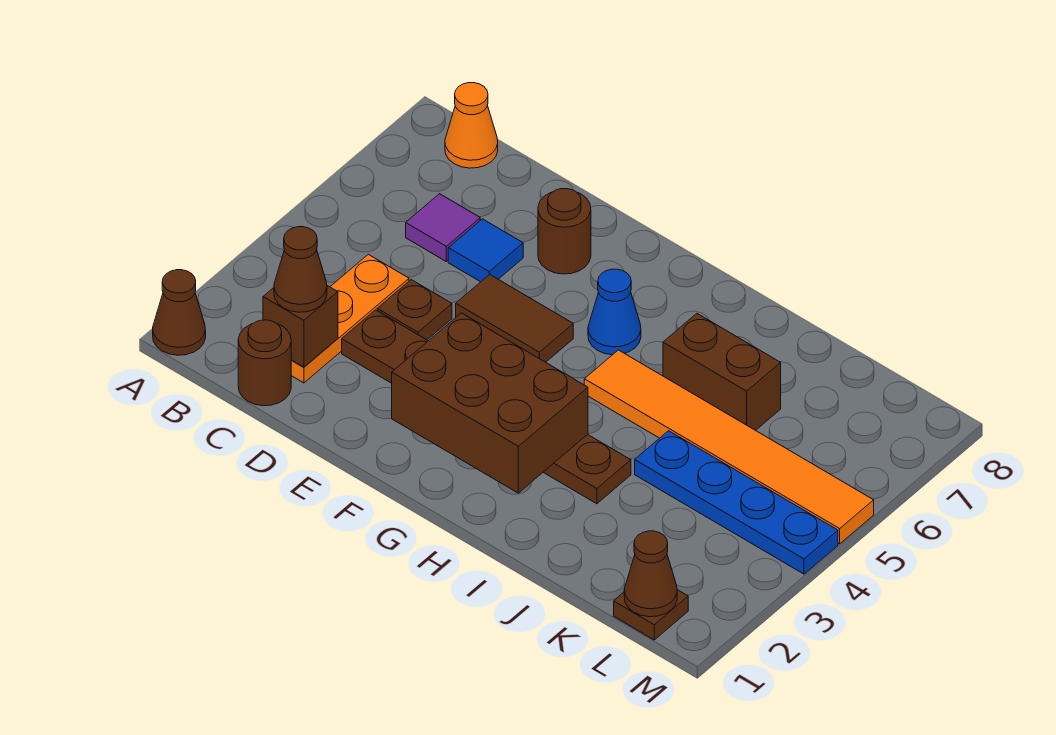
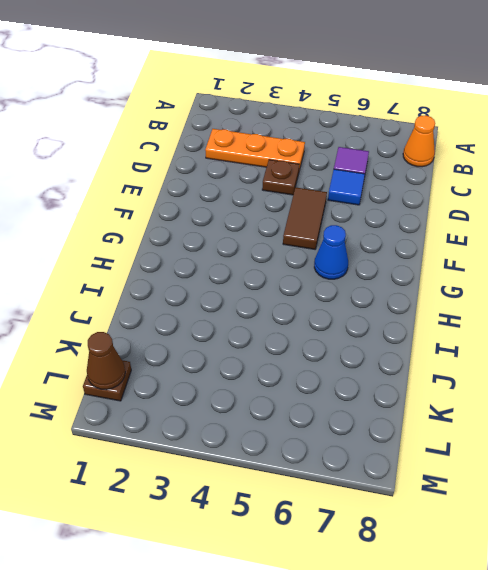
none -> brown cone A1 level 1
none -> brown round brick C1 level 1
none -> brown plate D3:I3 level 1

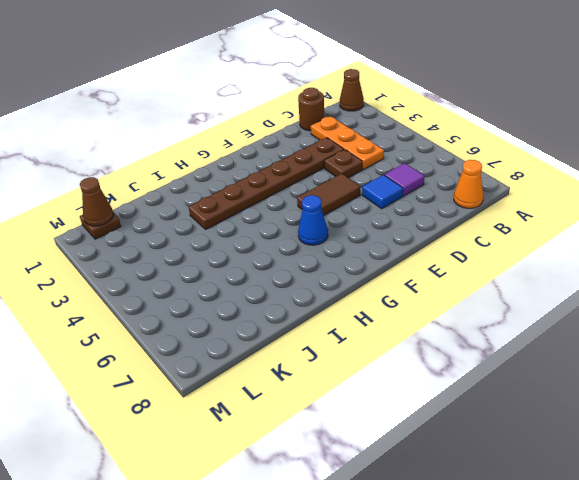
none -> brown round brick E7 level 1
none -> orange tile H5:M5 level 1
none -> brown brick I6:J6 level 1

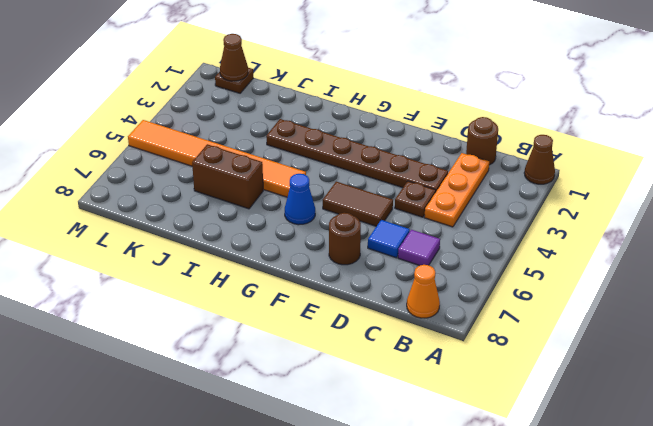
none -> blue plate J4:M4 level 1
none -> brown brick C2 level 2
none -> brown brick F2:H3 level 2

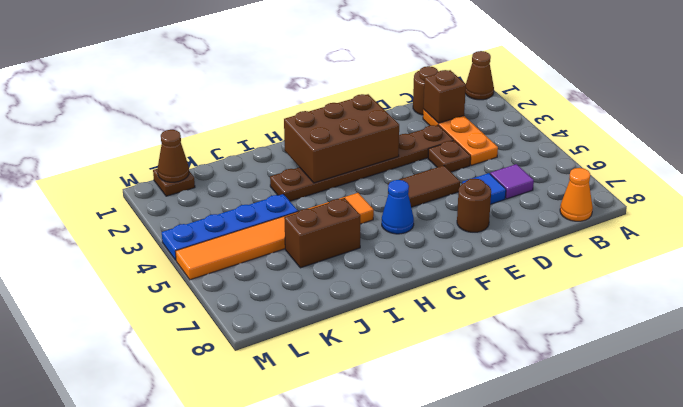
none -> brown cone C2 level 3

